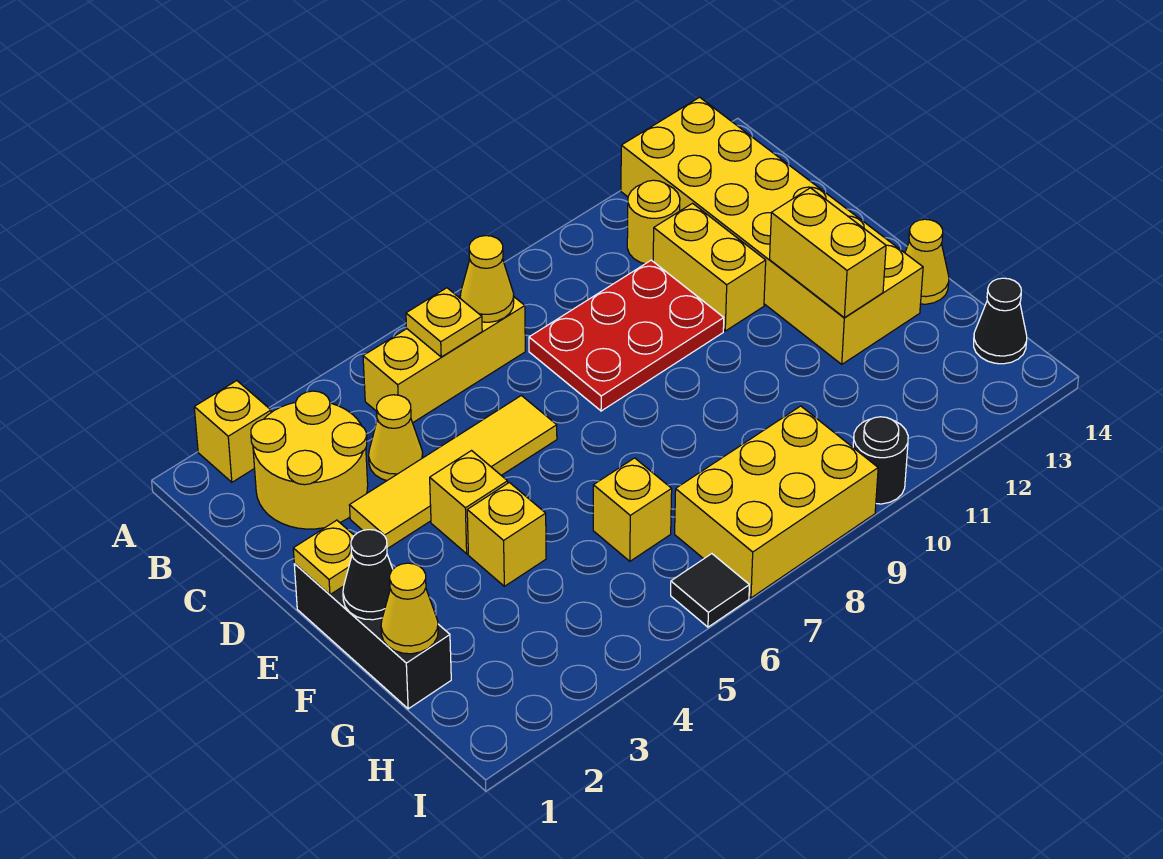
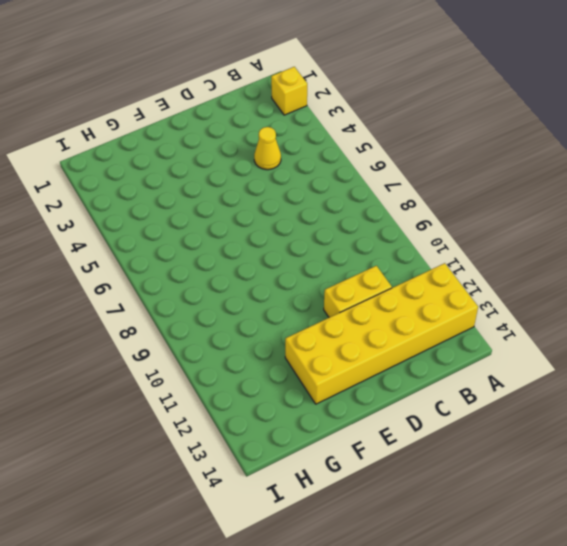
none -> yellow round brick B2:C3 level 1
none -> yellow brick B5:B7 level 1
none -> yellow round brick B11 level 1

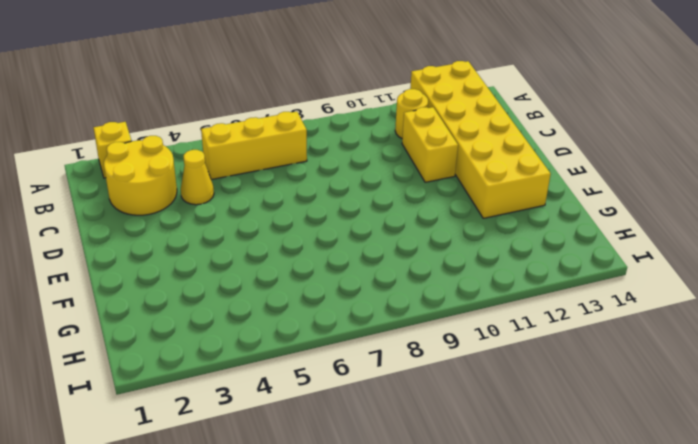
none -> red plate C8:D10 level 1
none -> yellow tile D3:D6 level 1
none -> black brick E1:G1 level 1

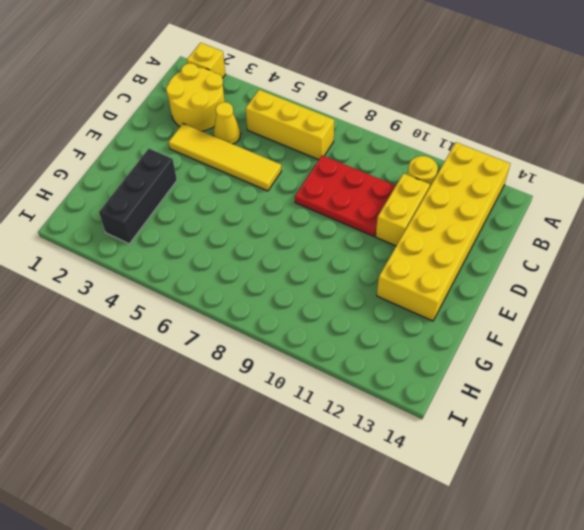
black brick F3:H3 level 1 -> black brick E1:G1 level 1
none -> yellow brick E4 level 1
none -> yellow brick F4 level 1
none -> yellow cone F14 level 1

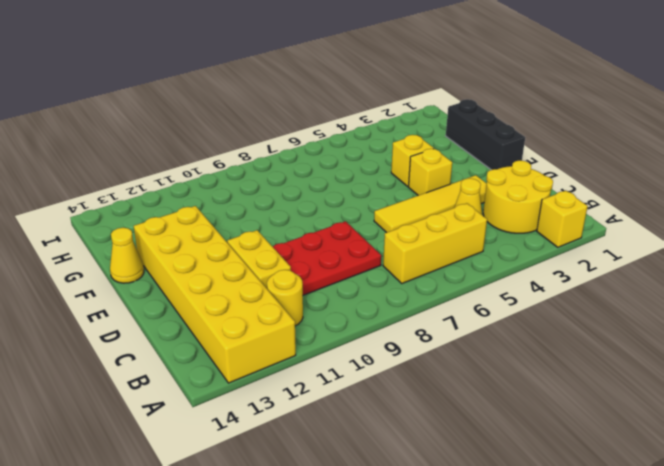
none -> yellow brick G6 level 1
none -> yellow brick H7:I9 level 1
none -> black cone H14 level 1

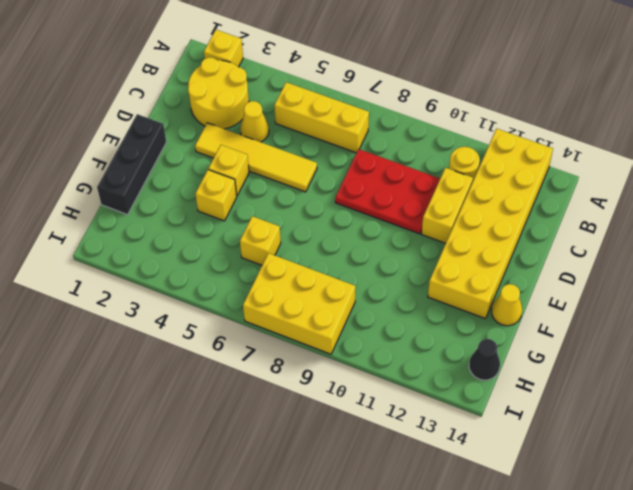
none -> black tile I6 level 1
none -> black round brick I10 level 1
none -> yellow plate B6 level 2

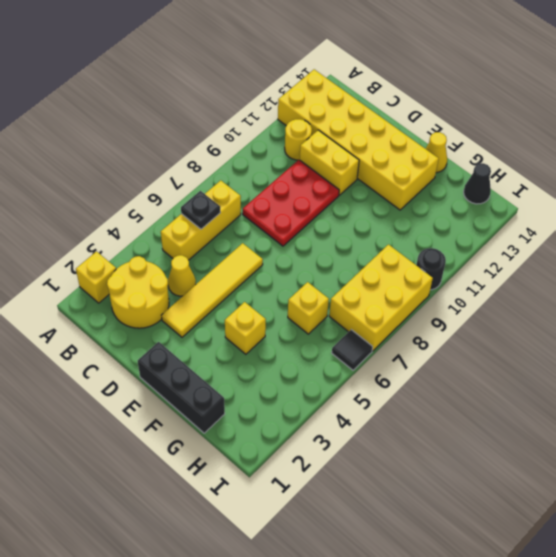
black plate B6 level 2 -> yellow plate B6 level 2
none -> yellow brick E4 level 1
none -> yellow cone B7 level 2
none -> yellow plate E1 level 2

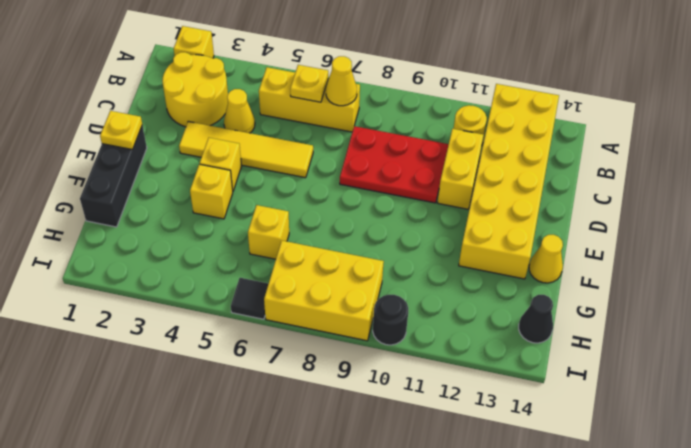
none -> yellow brick E12:F12 level 2
none -> black cone F1 level 2
none -> yellow cone G1 level 2

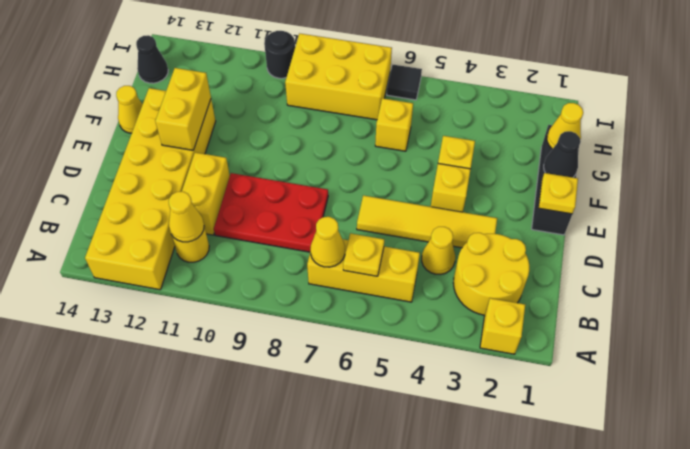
yellow cone B11 level 2 -> none

